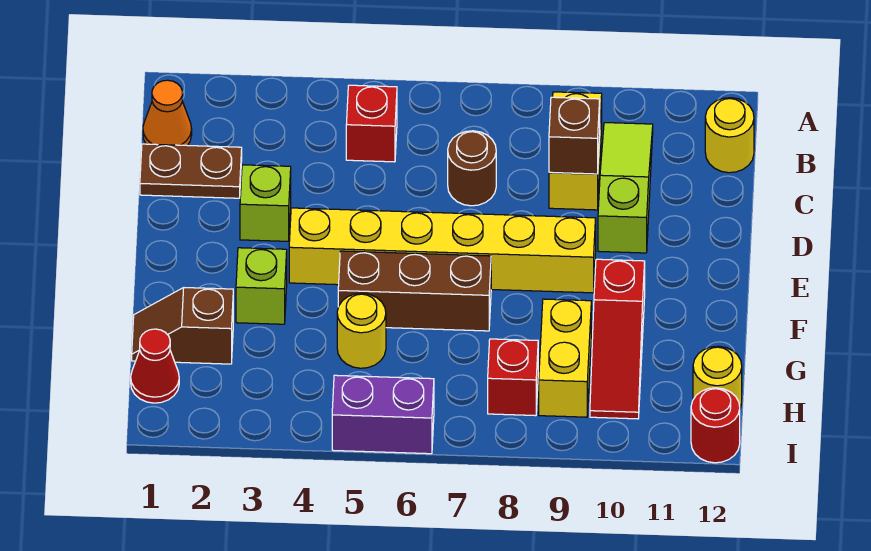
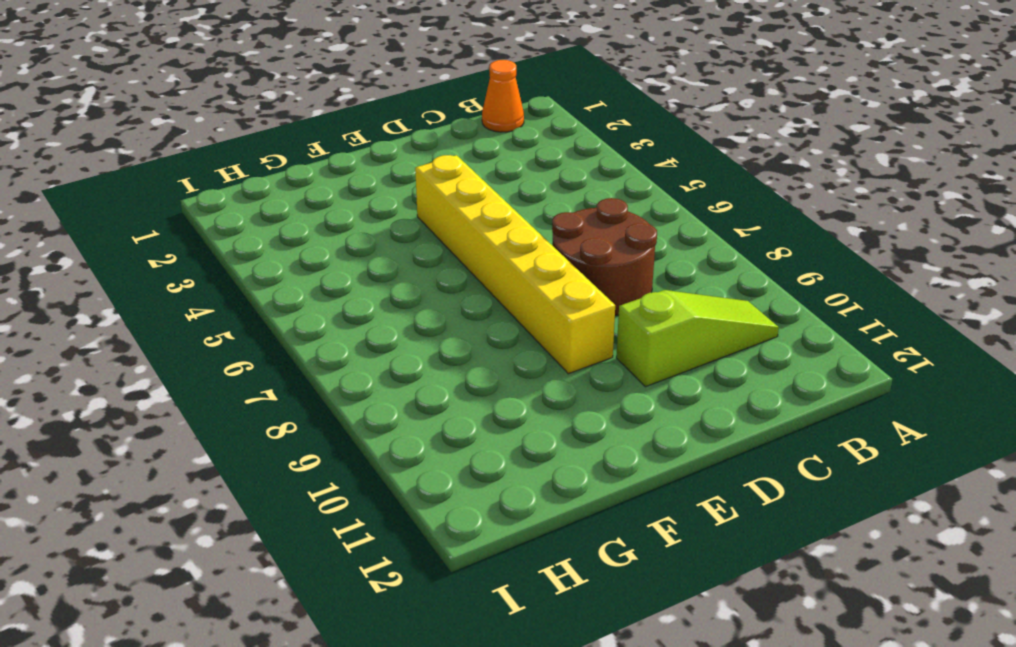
brown round brick C7:D8 level 1 -> brown round brick C7 level 1
none -> red brick B5 level 1
none -> yellow brick B9:C9 level 1
none -> yellow round brick B12 level 1

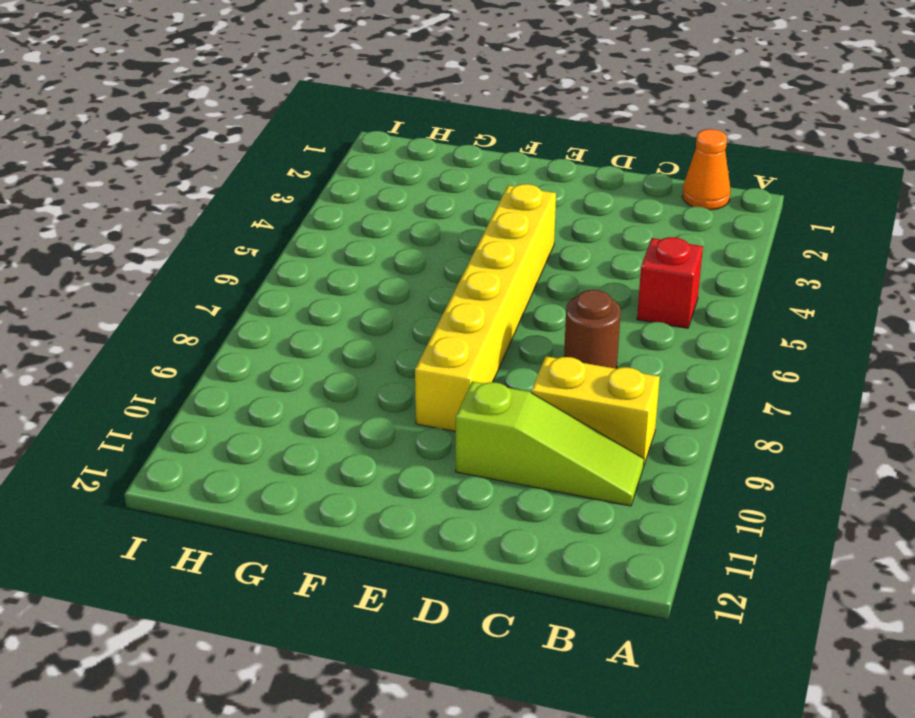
none -> yellow round brick B12 level 1
none -> brown plate C1:C2 level 1
none -> lime brick D3 level 1

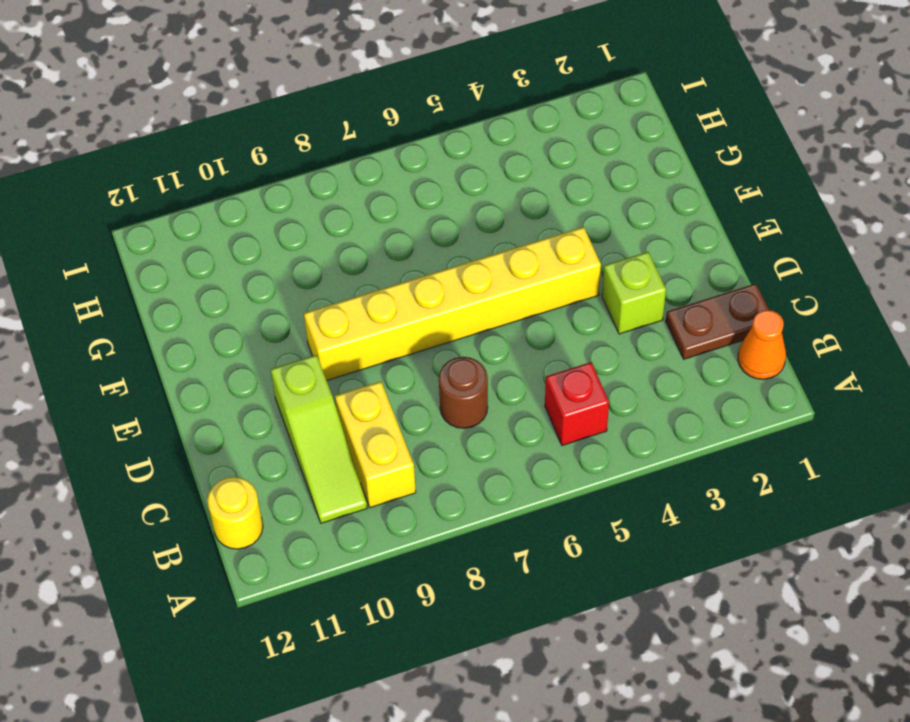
none -> lime brick F3 level 1
none -> brown brick F5:F7 level 1
none -> red slope F10:H10 level 1 top F

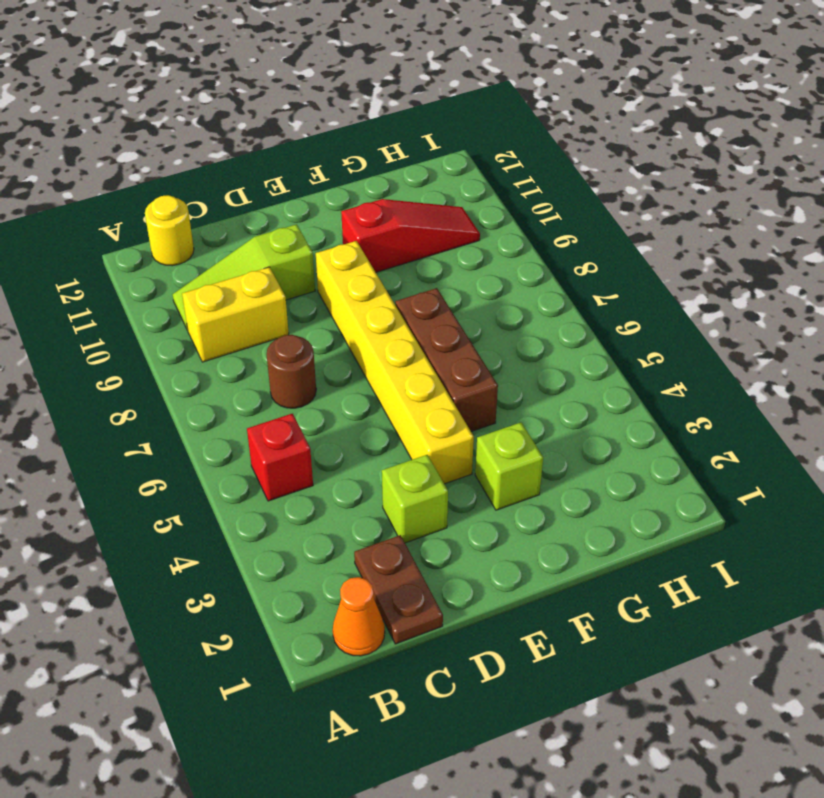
none -> brown slope G1:G2 level 1 top 2
none -> yellow round brick G5 level 1
none -> yellow brick G9:H9 level 1

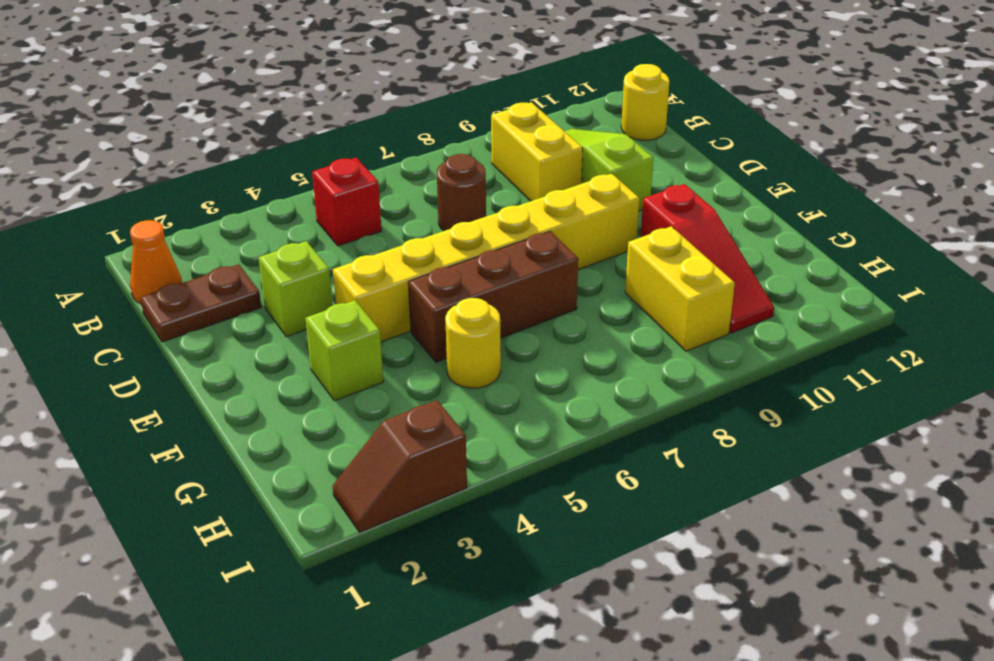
brown slope I2:I3 level 1 top 3 -> brown slope G1:G2 level 1 top 2
none -> red cone H1 level 1
none -> red brick H8 level 1
none -> yellow round brick H12 level 1

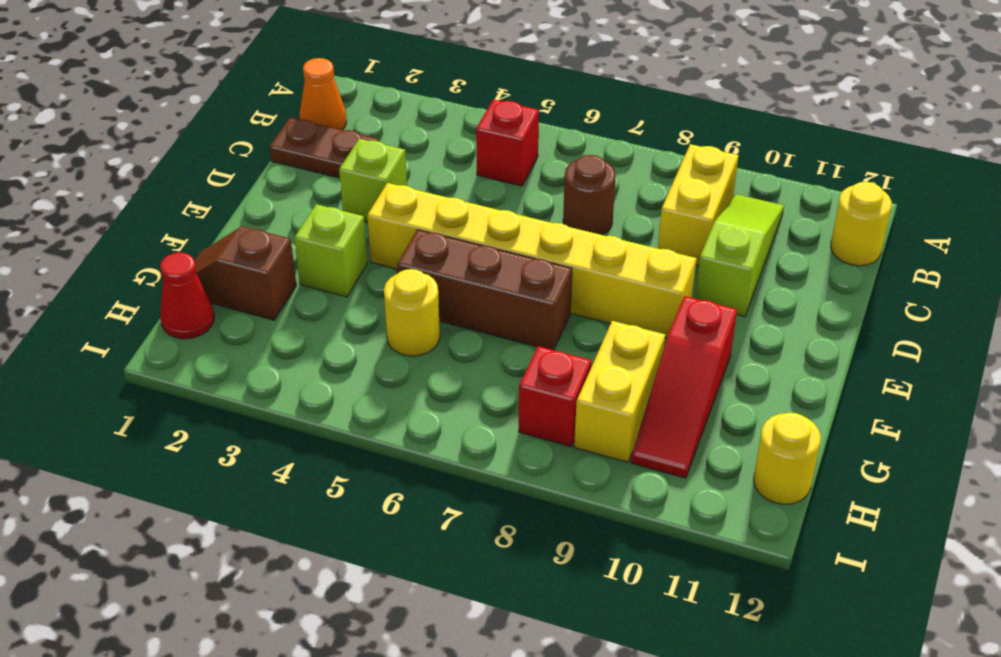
none -> purple brick I5:I6 level 1
none -> red round brick I12 level 1
none -> brown brick C9 level 2

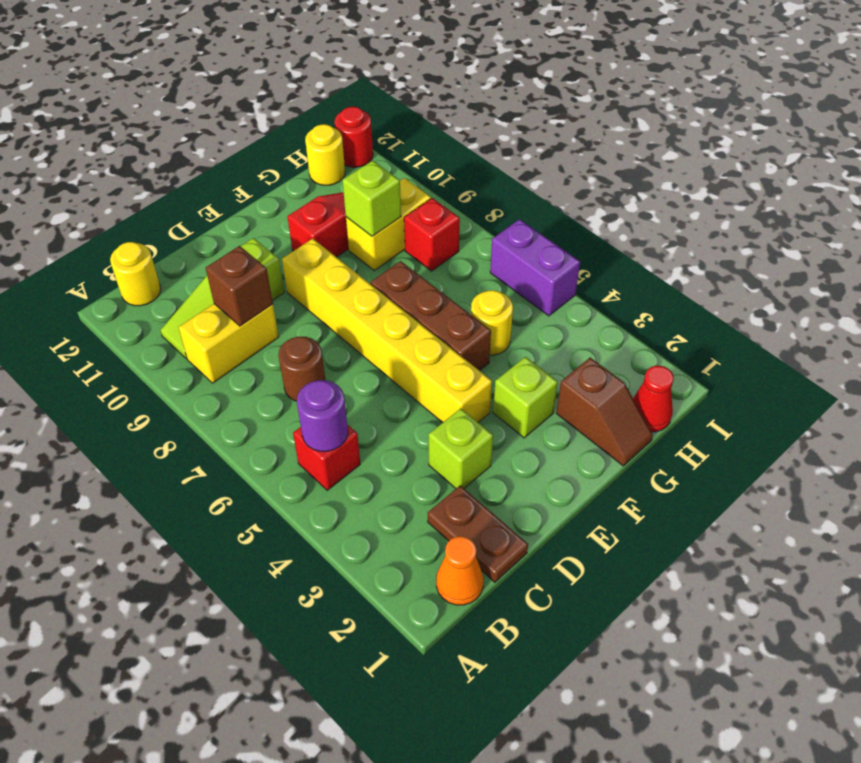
purple round brick B5 level 2 -> none
lime brick G9 level 2 -> none

